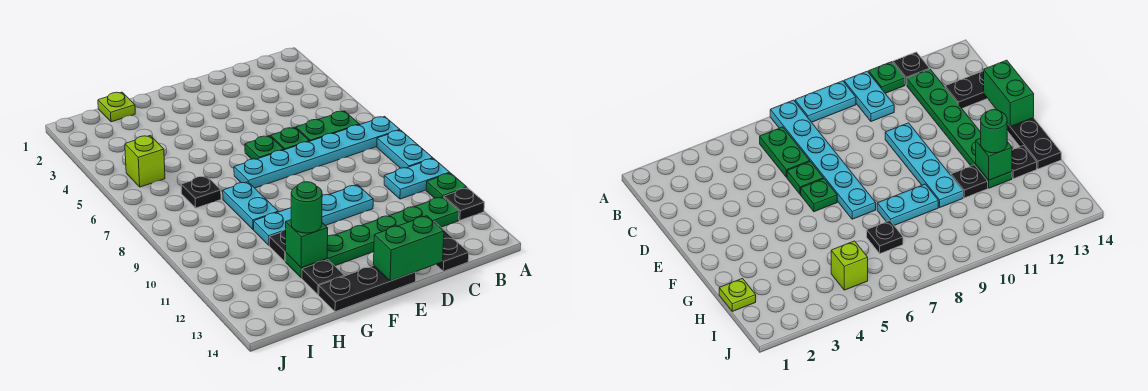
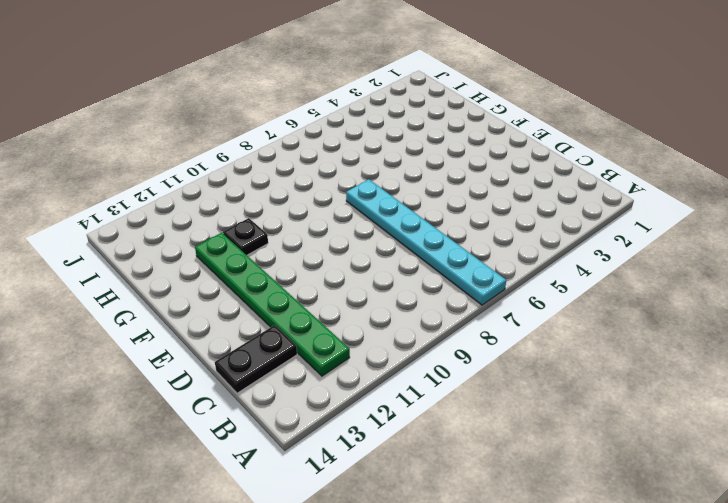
none -> cyan plate A8:A9 level 1
none -> cyan plate A10:B10 level 1
none -> green plate A11 level 1

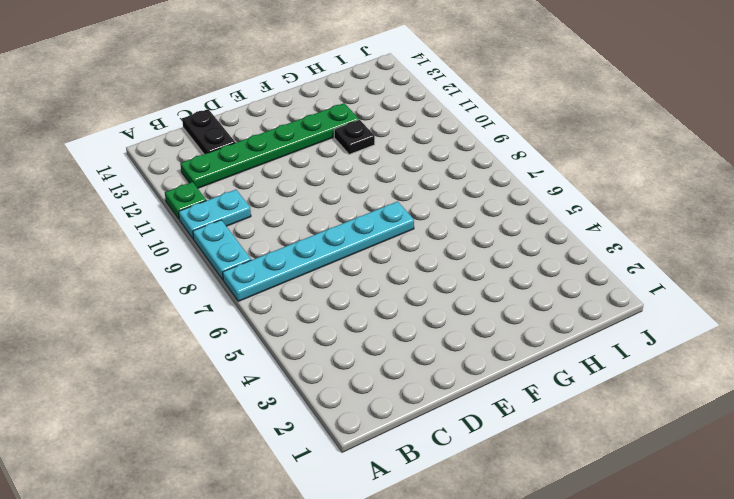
none -> black plate A12 level 1
none -> green plate B6:C6 level 1
none -> green plate D6 level 1

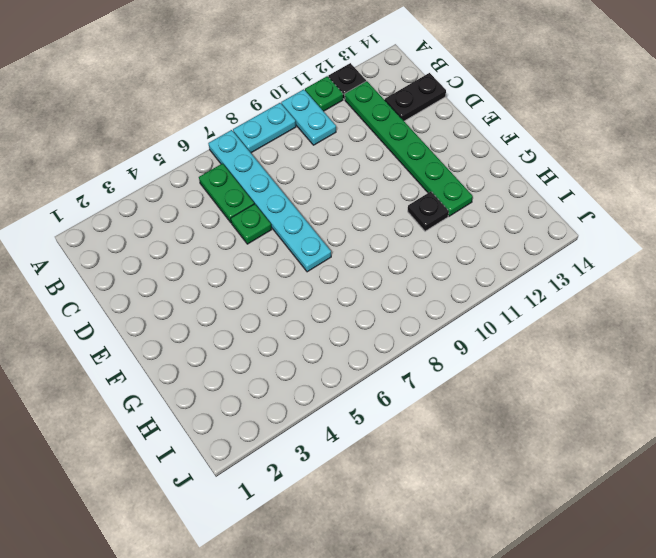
none -> cyan plate D10:G10 level 1
none -> green plate E6 level 1
none -> black plate E14:G14 level 1

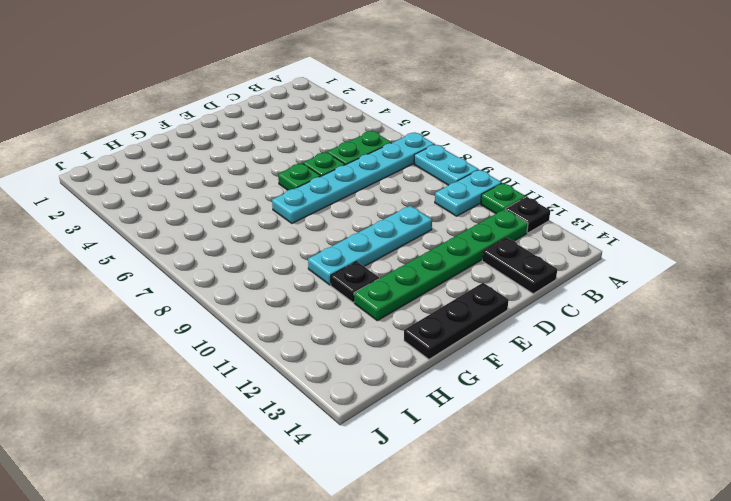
none -> cyan plate G8:G9 level 1
none -> black plate G13 level 1
none -> lime plate H1 level 1

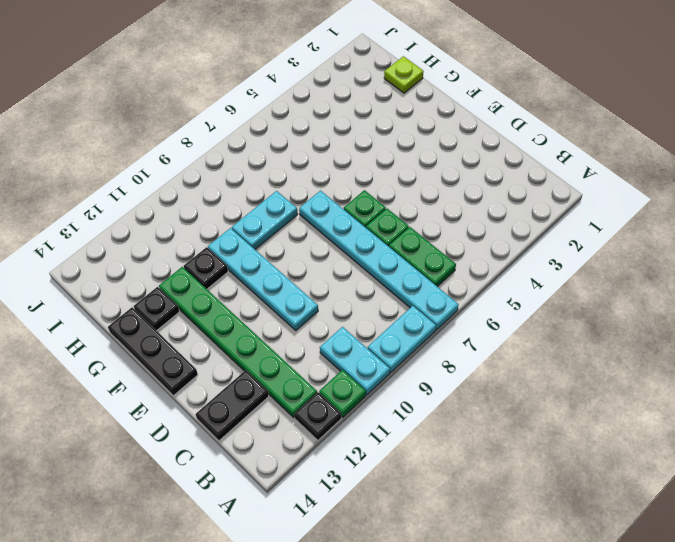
none -> black plate H7 level 1
none -> lime brick I5 level 1
none -> green brick D14:E14 level 2

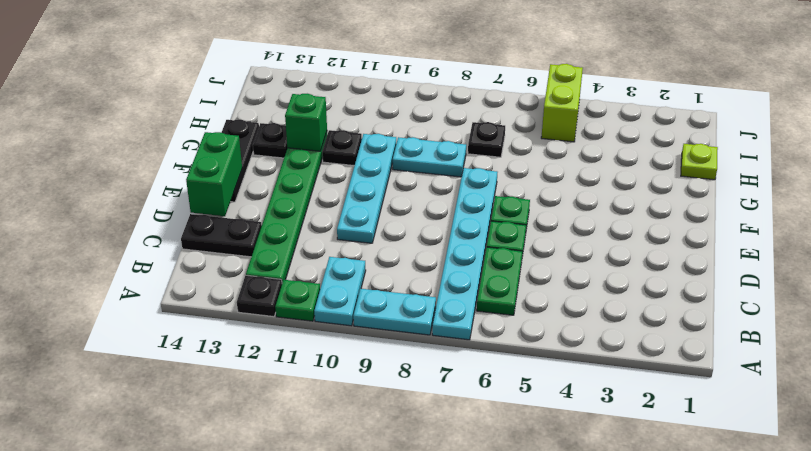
lime brick I5:J5 level 1 -> lime brick I5 level 1
none -> green round brick G12 level 3

